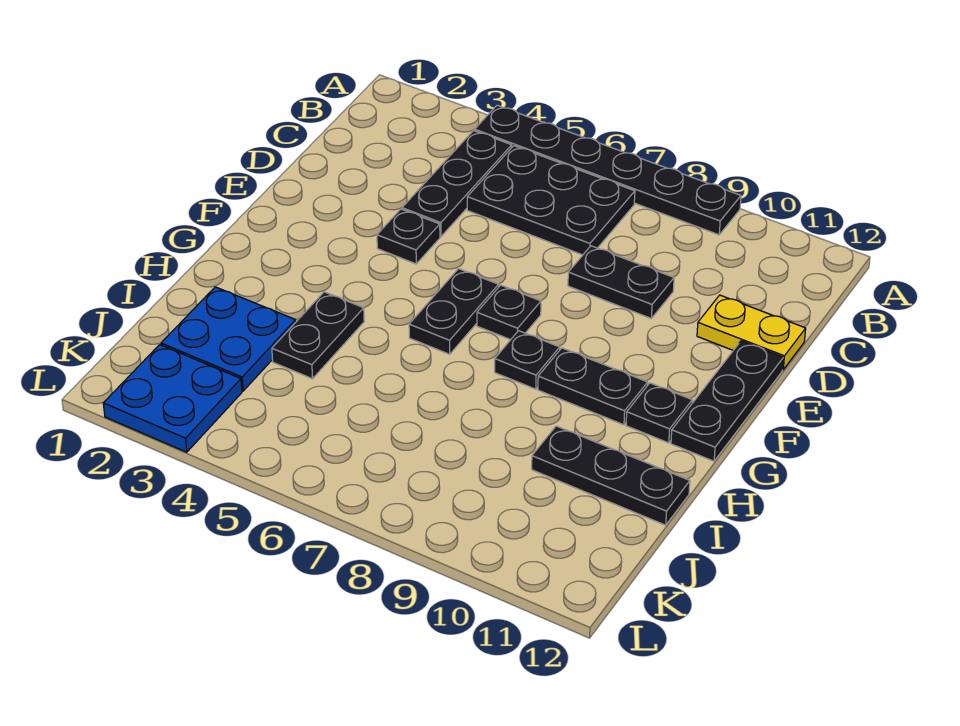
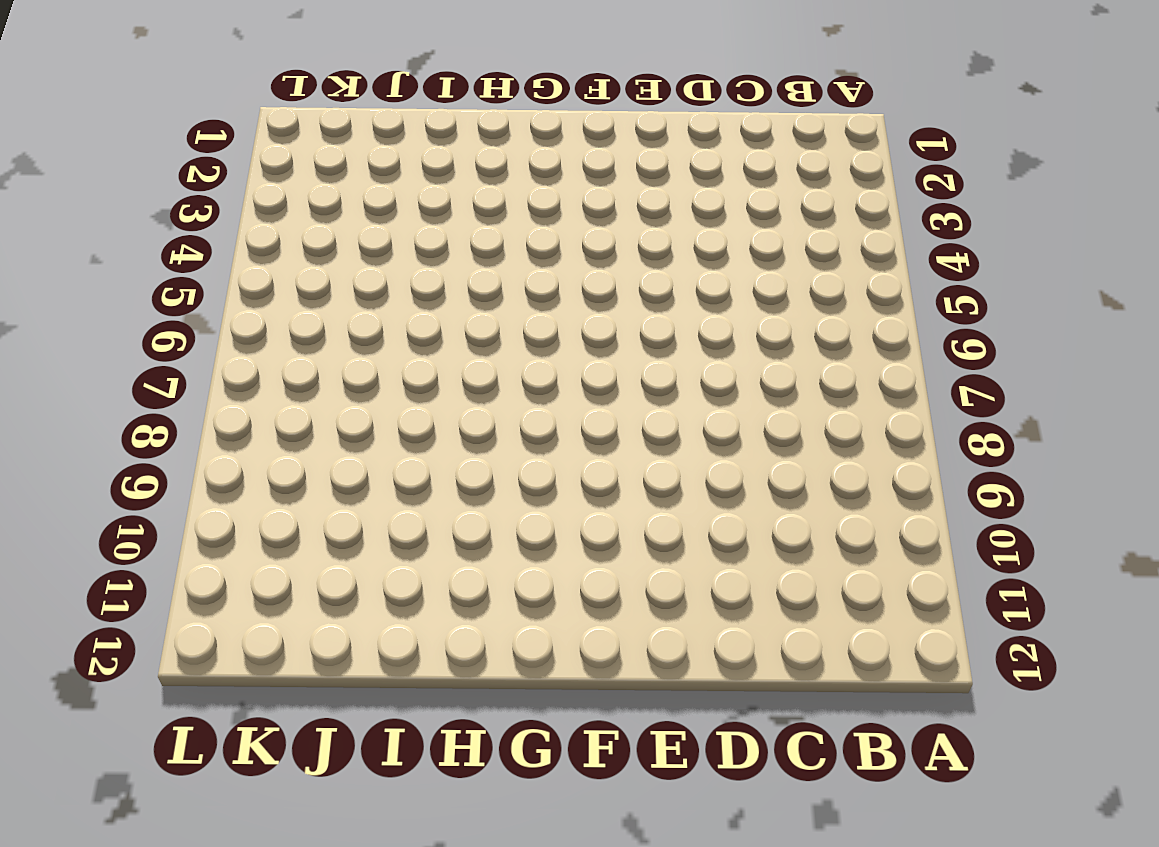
none -> black plate A4:A9 level 1
none -> black plate B4:D4 level 1
none -> black plate B5:C7 level 1

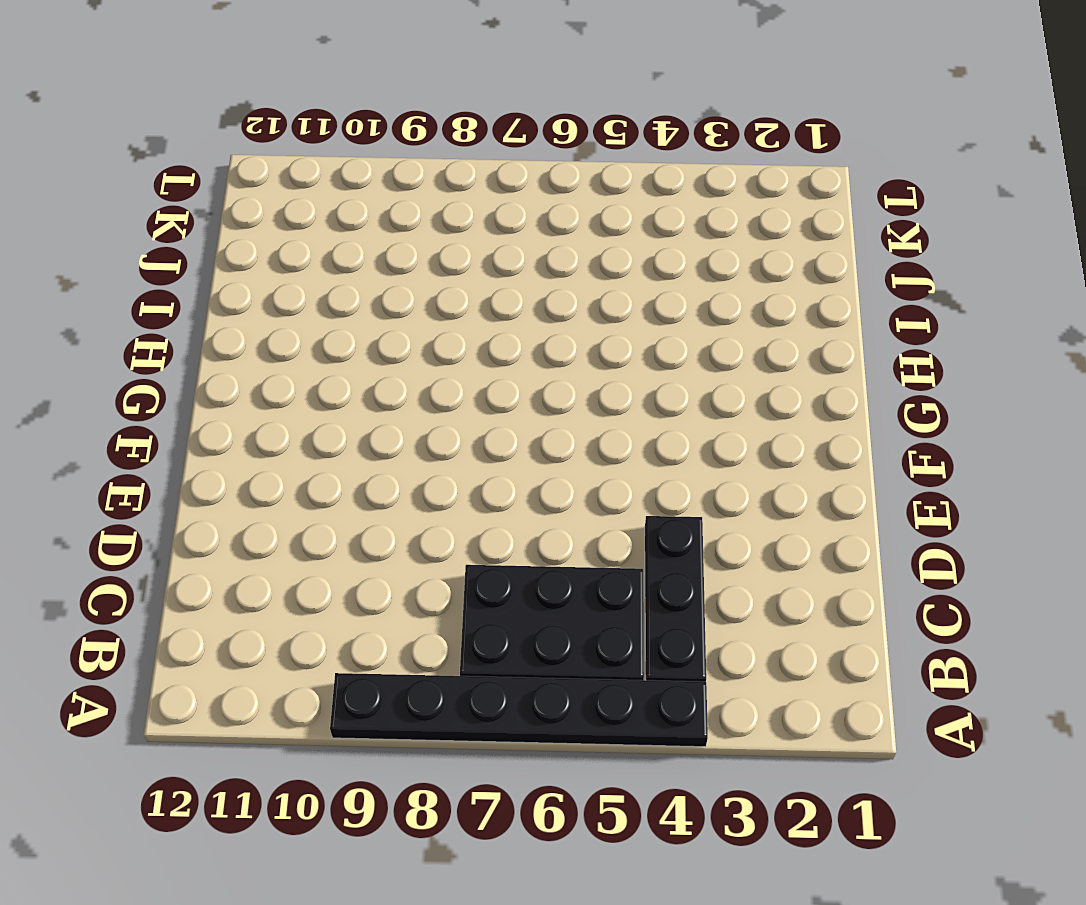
none -> black plate D8:D9 level 1
none -> yellow plate D11:D12 level 1
none -> black plate E4 level 1

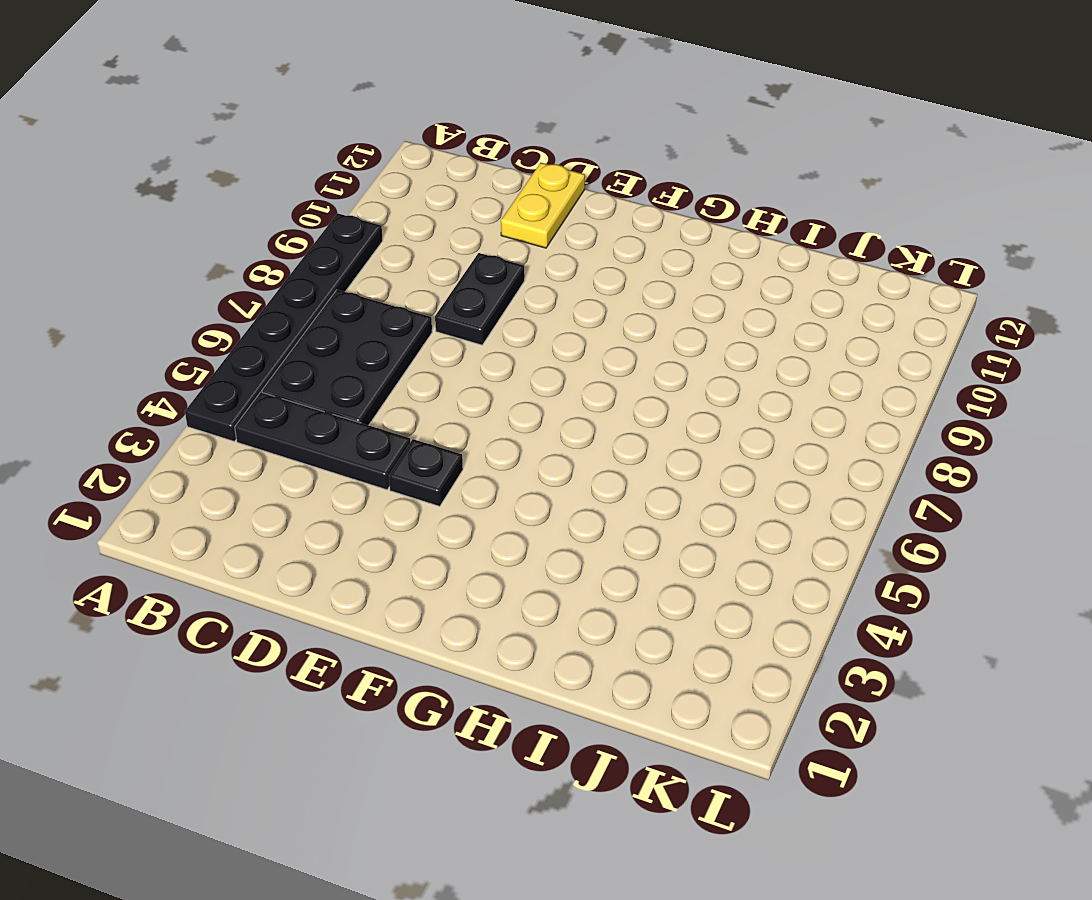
none -> black plate E12:G12 level 1
none -> black plate F6:G6 level 1
none -> black plate F7 level 1

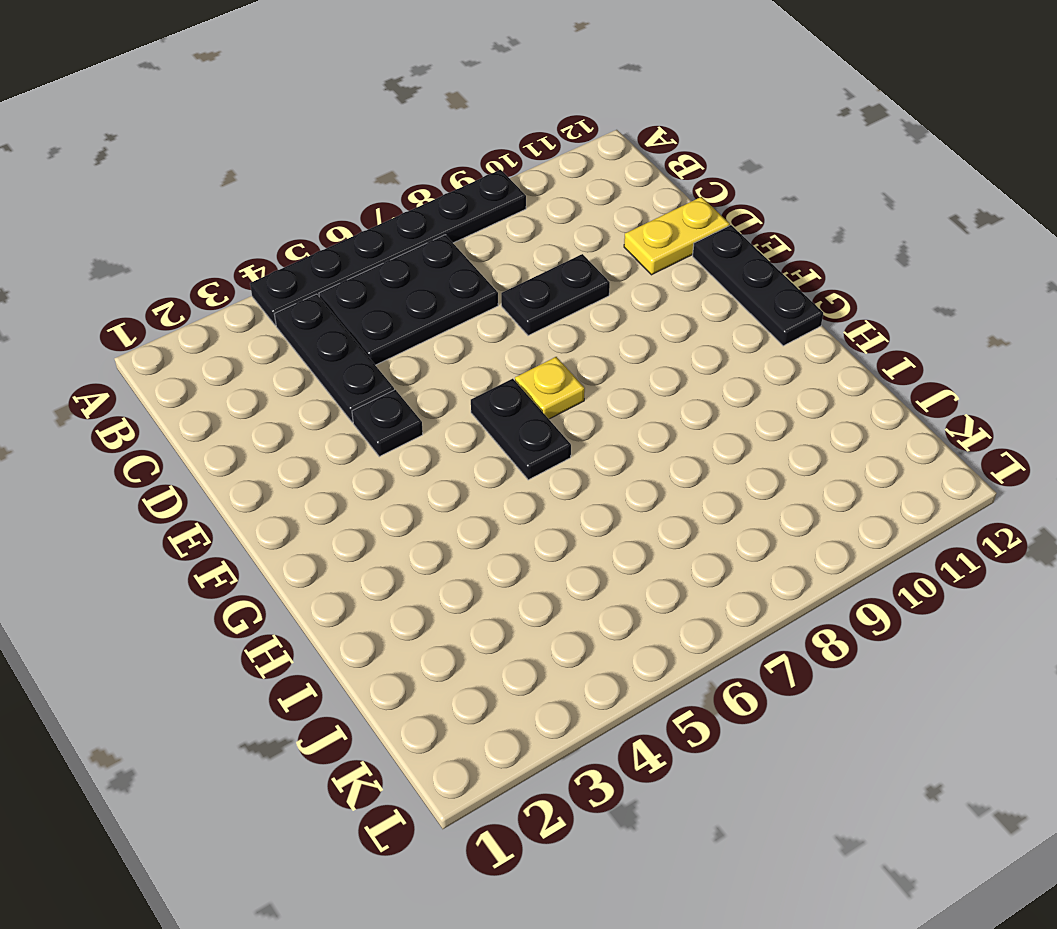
yellow plate F7 level 1 -> black plate F7 level 1
none -> black plate G8 level 1
none -> black plate G9:G10 level 1
none -> black plate G11 level 1

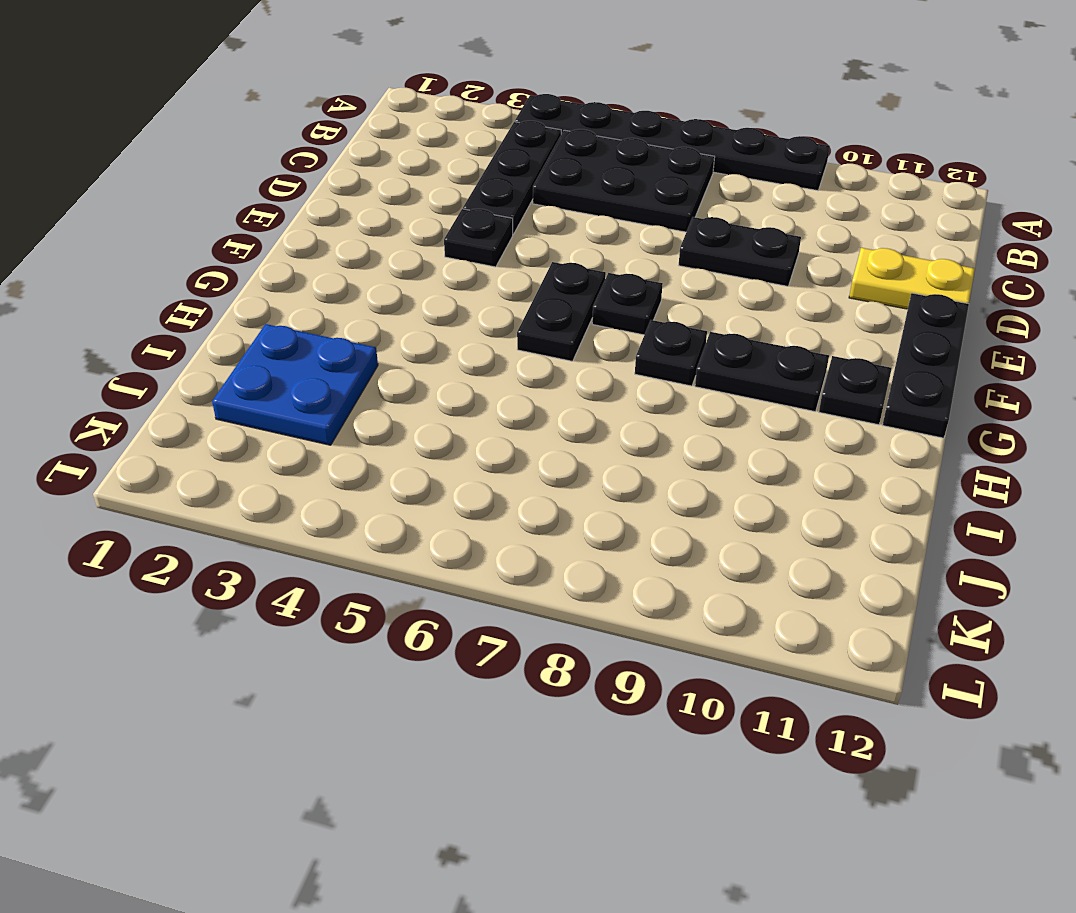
none -> black plate H4:I4 level 1
none -> black plate I10:I12 level 1
none -> blue plate K2:L3 level 1

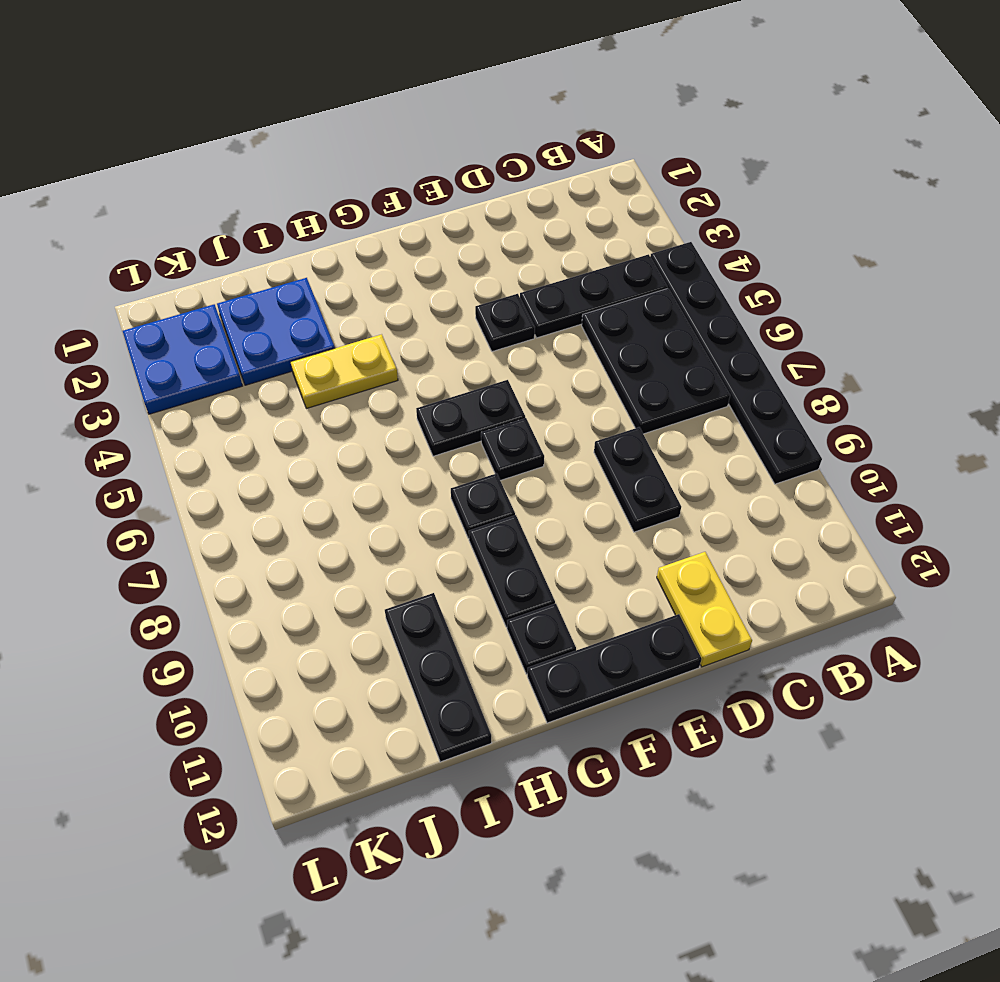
yellow plate H4:I4 level 1 -> black plate H4:I4 level 1

